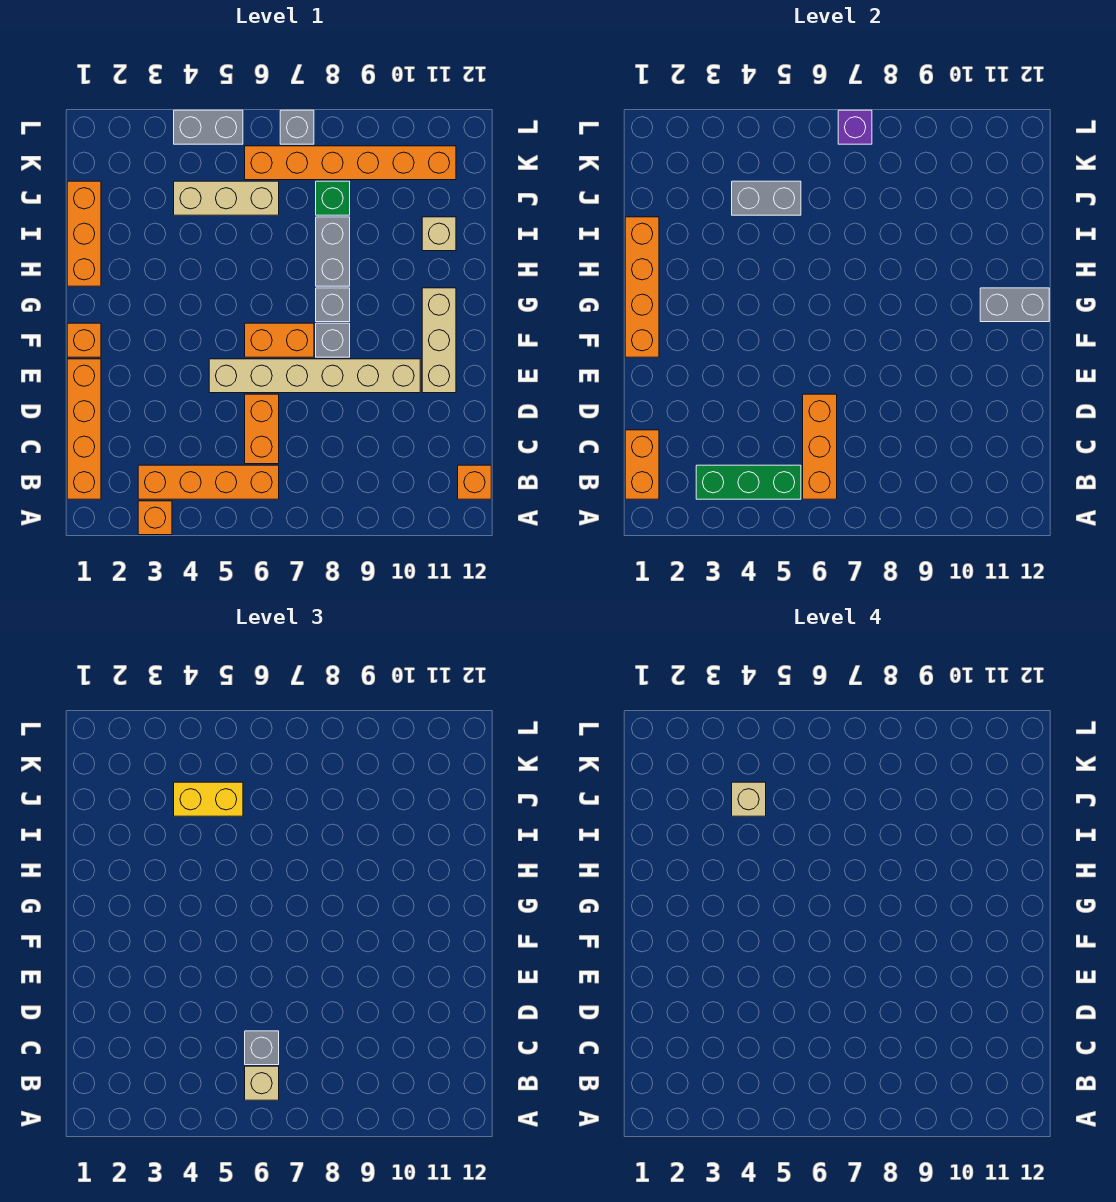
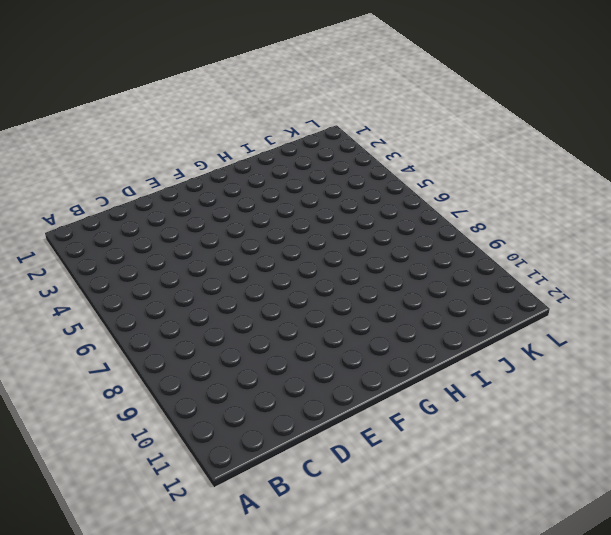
none -> orange brick A3 level 1
none -> orange brick B1:E1 level 1
none -> orange brick B3:B6 level 1
none -> orange brick B12 level 1

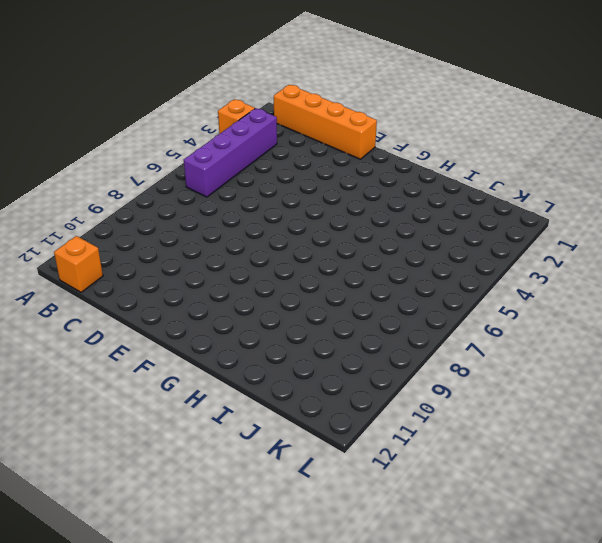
purple brick B3:B6 level 1 -> orange brick B3:B6 level 1
none -> orange brick C6:D6 level 1
none -> tan brick E5:E10 level 1
none -> tan brick E11:G11 level 1
none -> orange brick F1 level 1

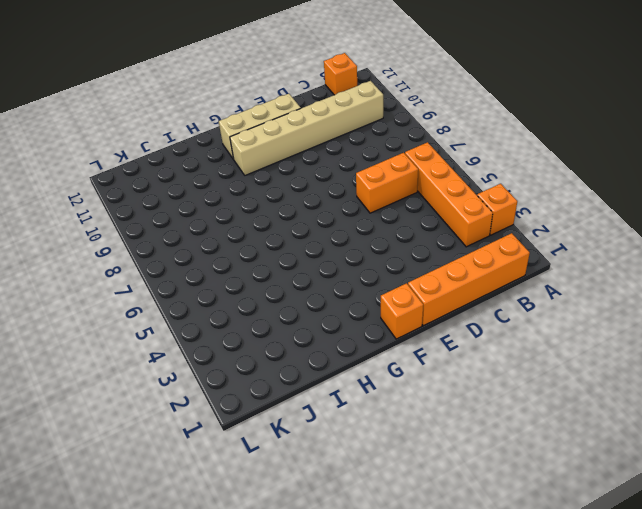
tan brick B10:G10 level 1 -> tan brick E5:E10 level 1
none -> orange brick F6:F7 level 1
none -> grey brick F8 level 1
none -> grey brick G8 level 1
none -> orange brick H1:J1 level 1

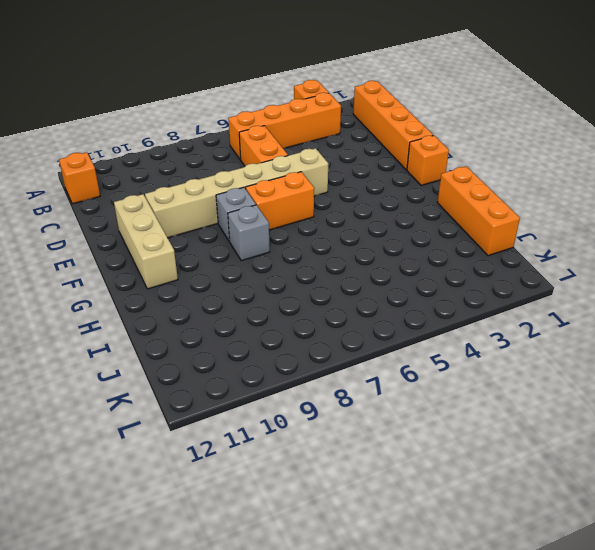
none -> grey brick H8:I8 level 1
none -> tan brick I11 level 1
none -> tan brick J4:J6 level 1
none -> green brick J8 level 1

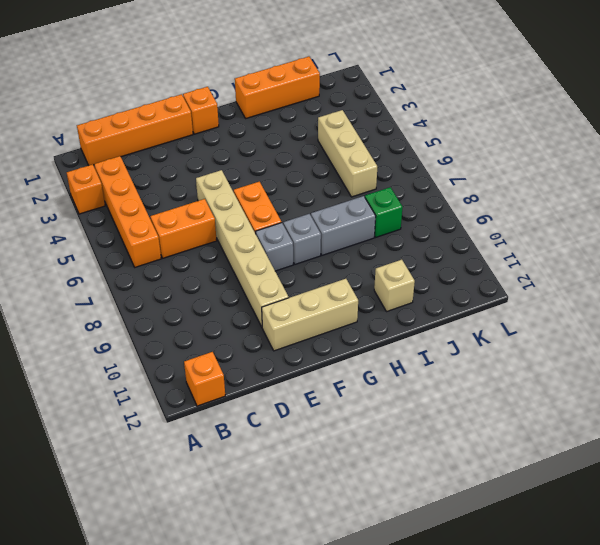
none -> orange brick K6:K11 level 1
none -> grey brick L4:L5 level 1
none -> grey brick L7 level 1
none -> orange brick B1:C1 level 2

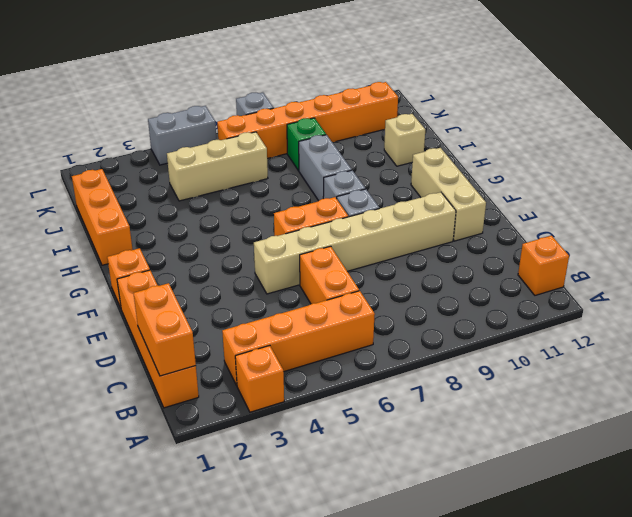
none -> green brick B3:B5 level 2
none -> orange brick B6:D6 level 2
none -> orange brick F1:I1 level 2
none -> grey brick G11:G12 level 2

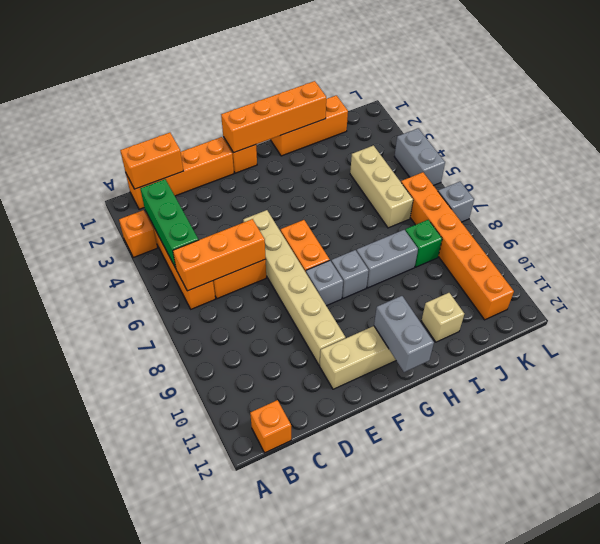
none -> grey brick J4:J5 level 2
none -> purple brick L7 level 2
none -> tan brick B6 level 3
none -> grey brick C6 level 3

